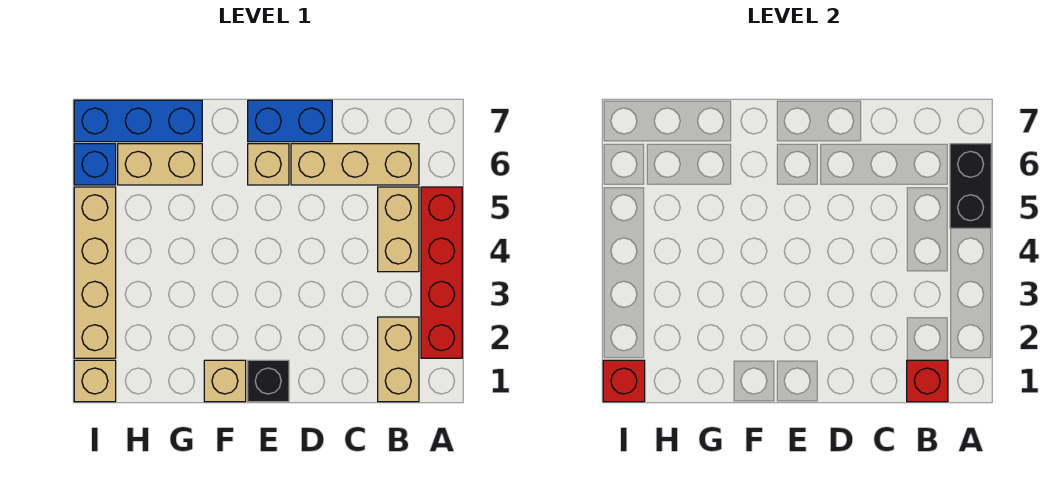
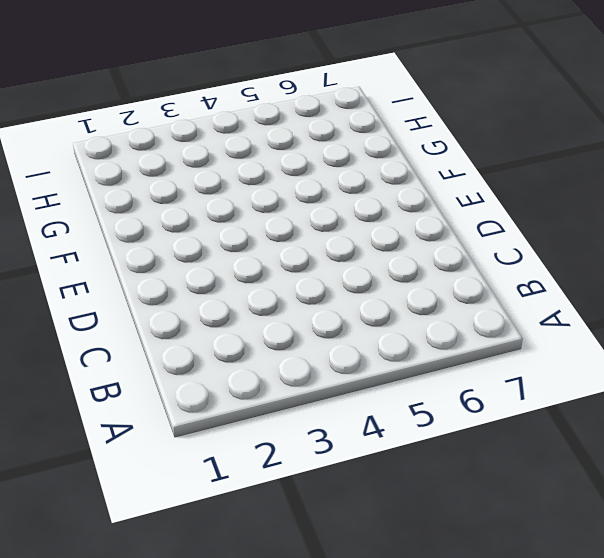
none -> red brick A2:A5 level 1
none -> tan brick B1:B2 level 1
none -> tan brick B4:B5 level 1

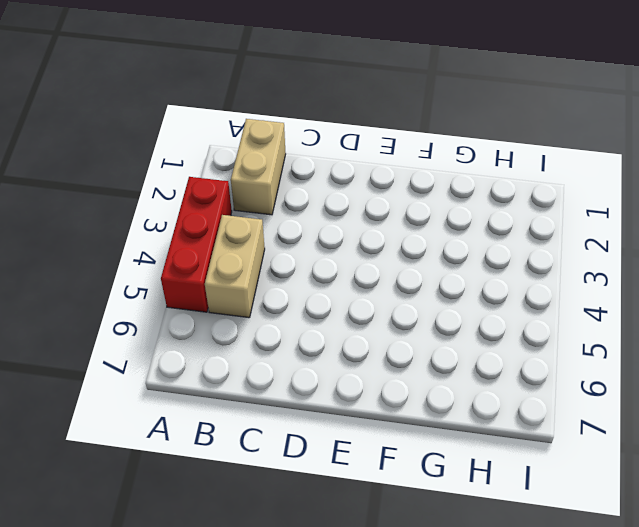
red brick A3:A5 level 1 -> red brick A2:A5 level 1
none -> tan brick B6:D6 level 1
none -> blue brick D7:E7 level 1
none -> black brick E1 level 1

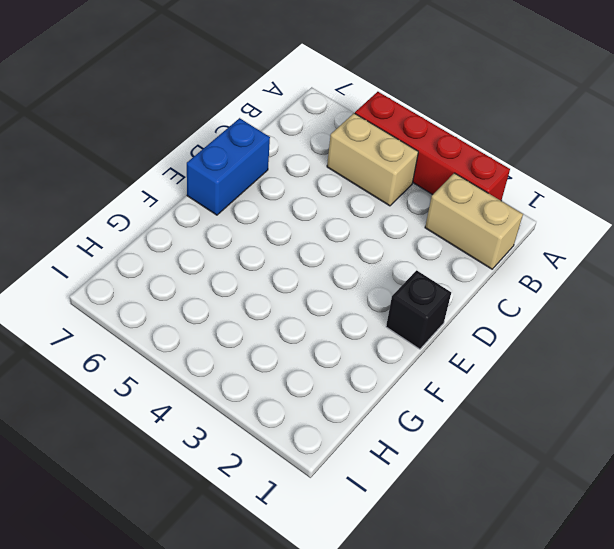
none -> tan brick B6:D6 level 1
none -> tan brick E6 level 1
none -> tan brick F1 level 1

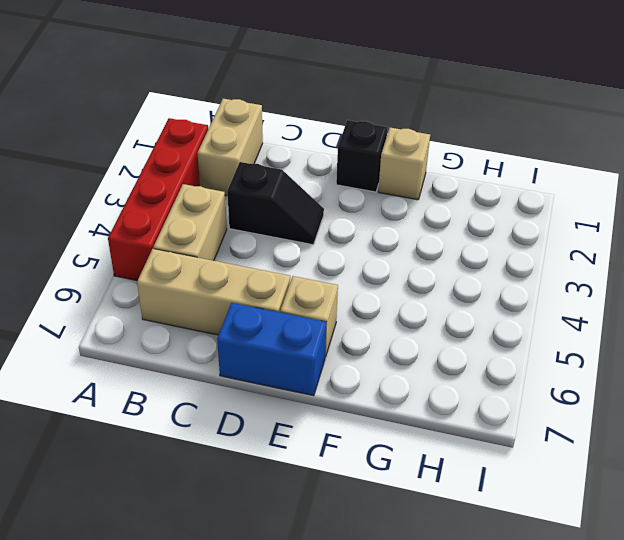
black slope C3:D3 level 1 top C -> none
none -> tan brick G6:H6 level 1
none -> blue brick G7:I7 level 1
none -> tan brick I1 level 1

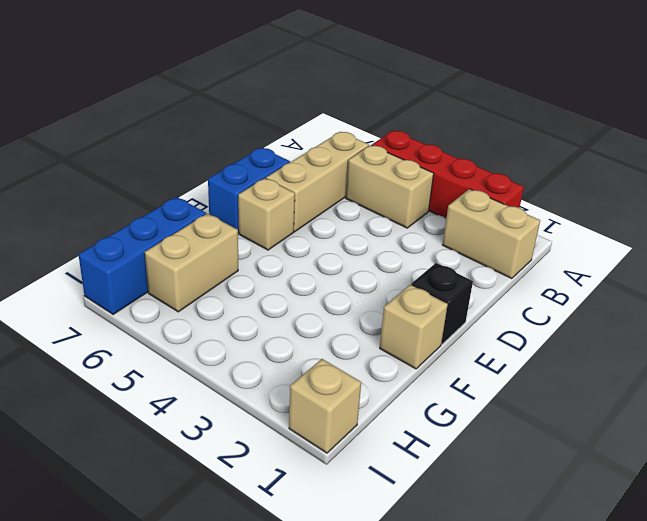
none -> tan brick I2:I5 level 1
none -> blue brick I6 level 1
none -> black brick A5:A6 level 2

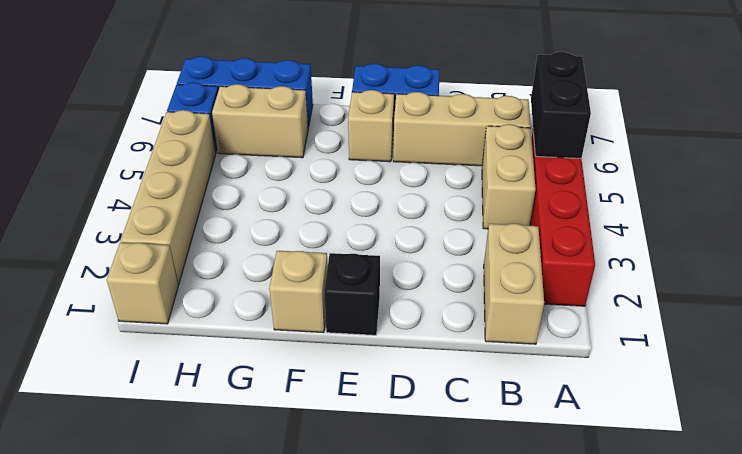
none -> red brick B1 level 2
none -> red brick I1 level 2

